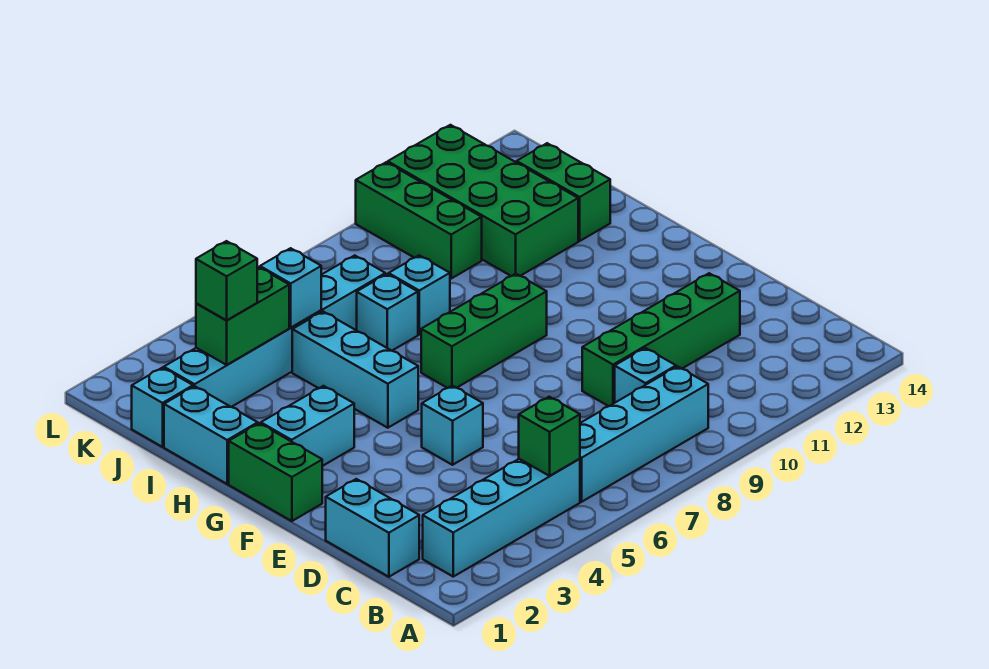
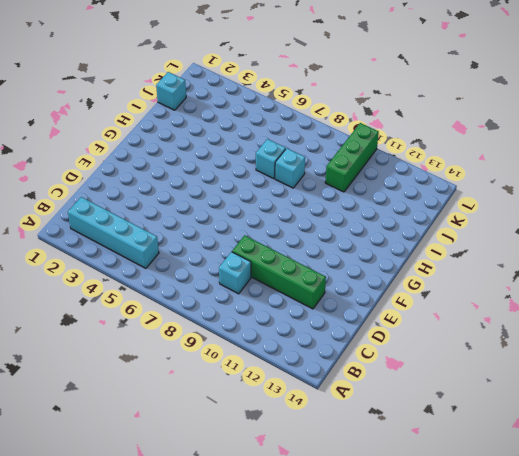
none -> cyan brick B6:B9 level 1
none -> cyan brick C1:D1 level 1
none -> cyan brick E5 level 1

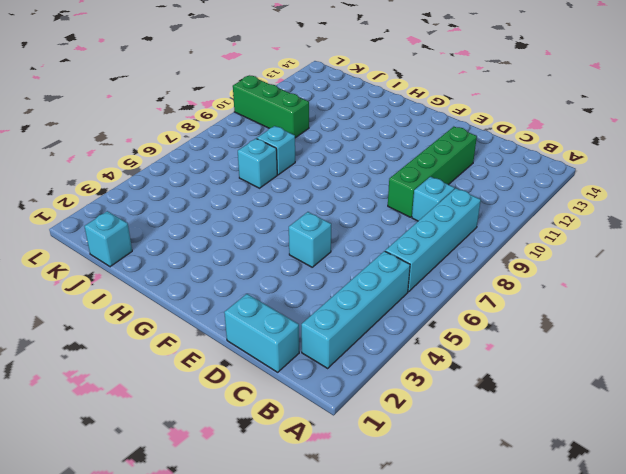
none -> green brick F1:G1 level 1
none -> cyan brick G2:G3 level 1
none -> cyan brick G5:I5 level 1

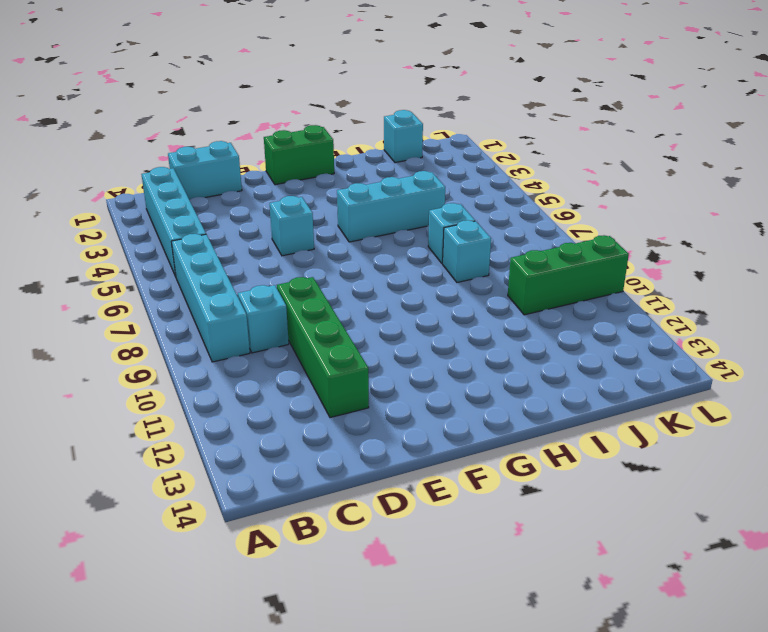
none -> cyan brick G2:G3 level 1
none -> green brick G7:G9 level 1
none -> cyan brick H1:I1 level 1

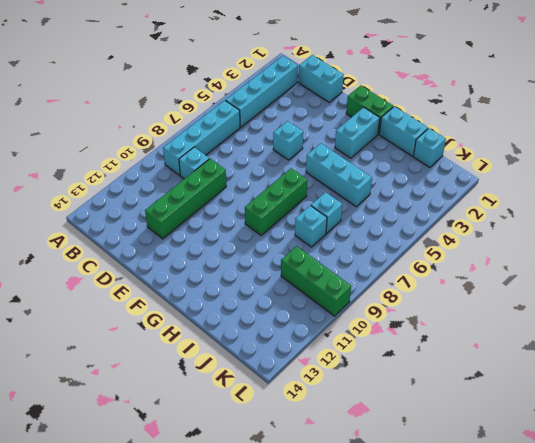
none -> green brick I11:L12 level 1
none -> green brick I13:J13 level 1
none -> cyan brick J2:J7 level 1

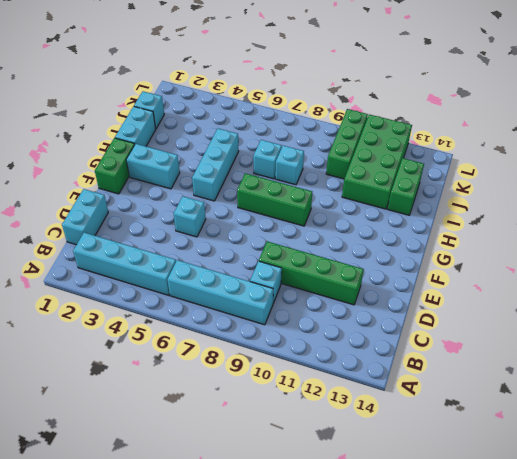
none -> cyan brick J2:J7 level 1
none -> green brick B5 level 2
none -> green brick J3:J4 level 2

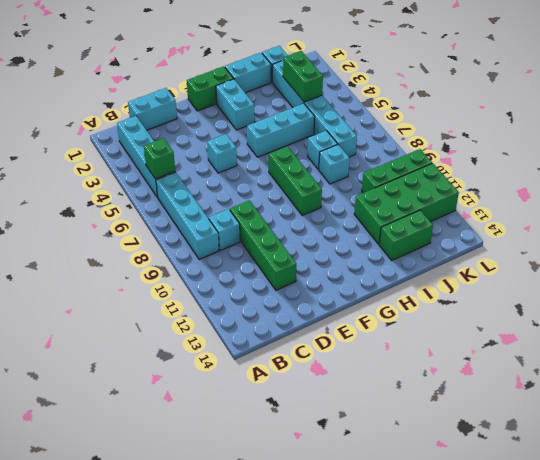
none -> cyan brick J5 level 2
none -> green brick J3 level 3

